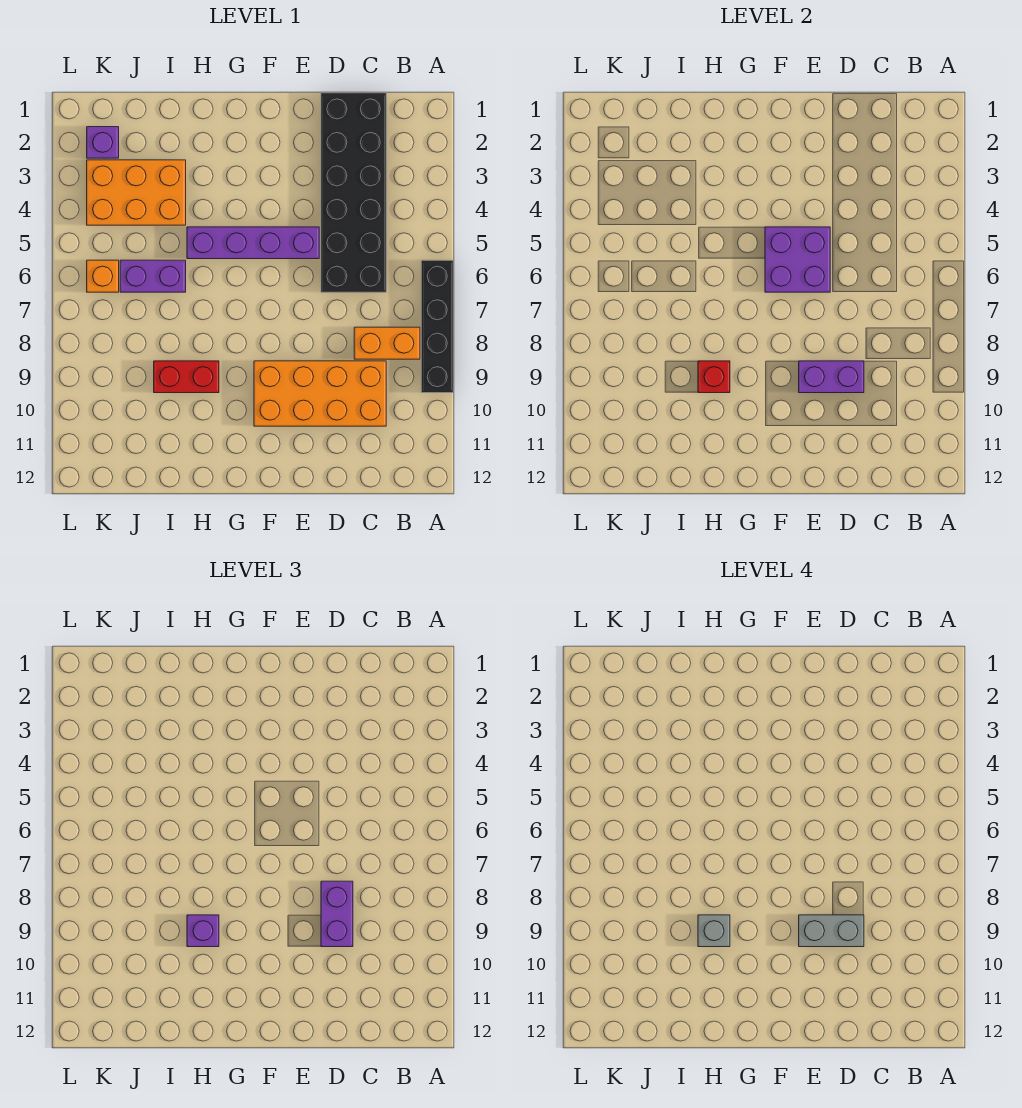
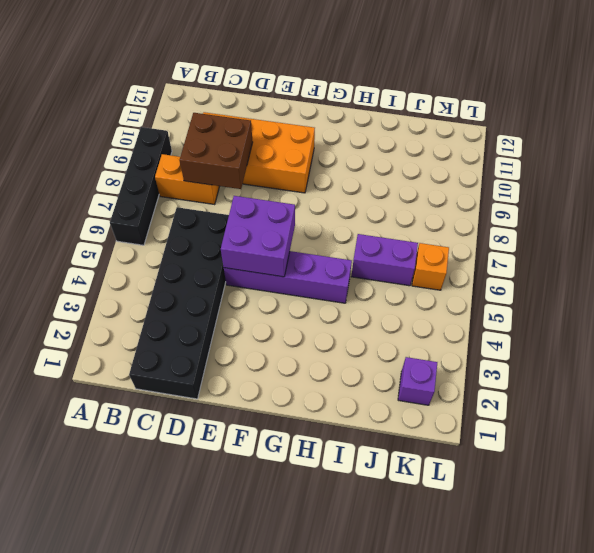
brown brick C8:D9 level 2 -> purple brick D9:E9 level 2
none -> red brick H9:I9 level 1
none -> orange brick I3:K4 level 1
none -> red brick H9 level 2

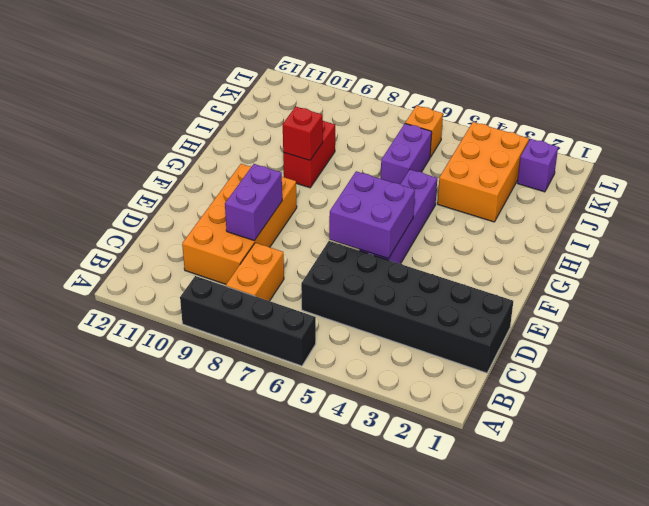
none -> purple brick D8:D9 level 3
none -> purple brick H9 level 3
none -> grey brick D9:E9 level 4

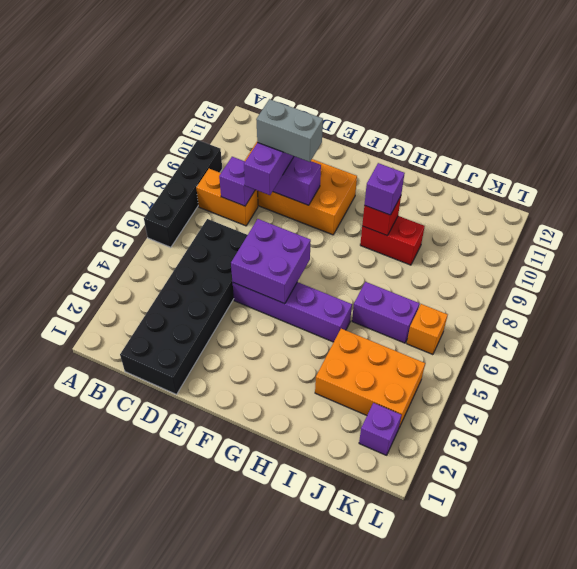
purple brick C8 level 2 -> none
none -> grey brick H9 level 4

